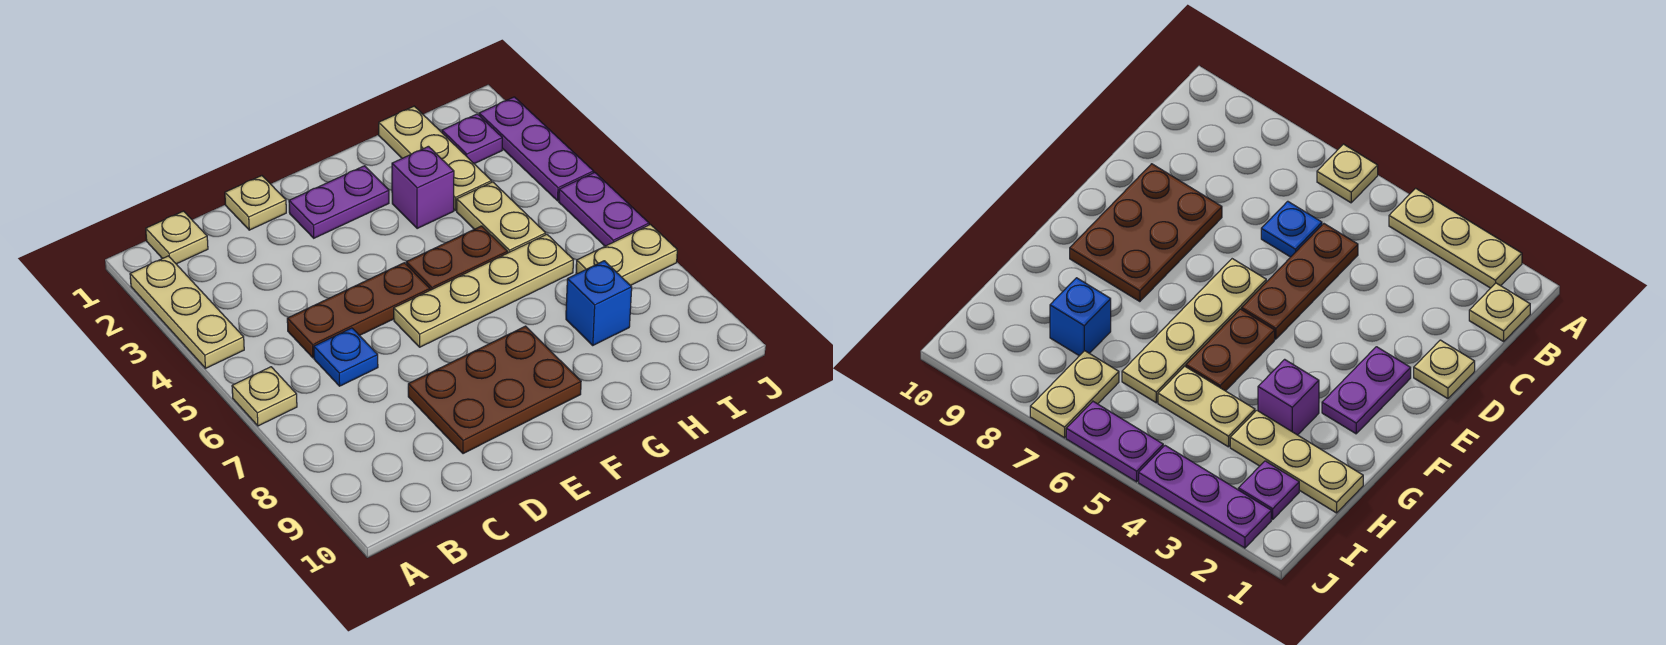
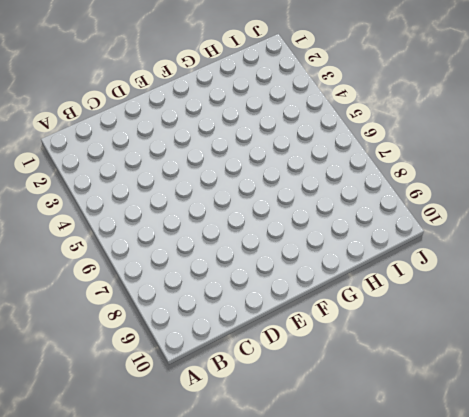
none -> tan plate A2:A4 level 1
none -> tan plate A6 level 1
none -> tan plate B1 level 1

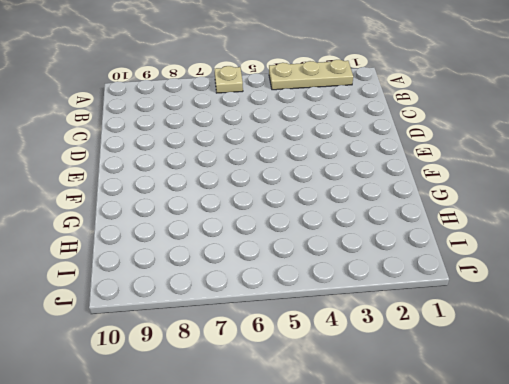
none -> tan plate B1 level 1
none -> brown plate C5:E5 level 1
none -> blue plate C6 level 1

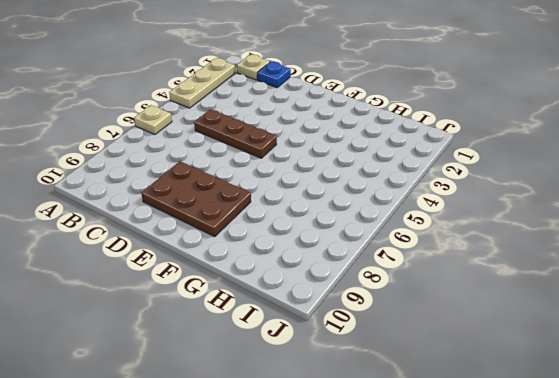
blue plate C1 level 1 -> blue plate C6 level 1
none -> tan plate D1 level 1
none -> purple plate E2:F2 level 1
none -> tan plate E6:H6 level 1

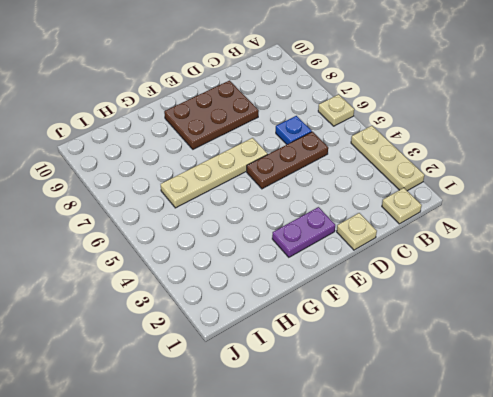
none -> brown plate F5:G5 level 1
none -> purple brick G3 level 1
none -> tan plate H1:H3 level 1

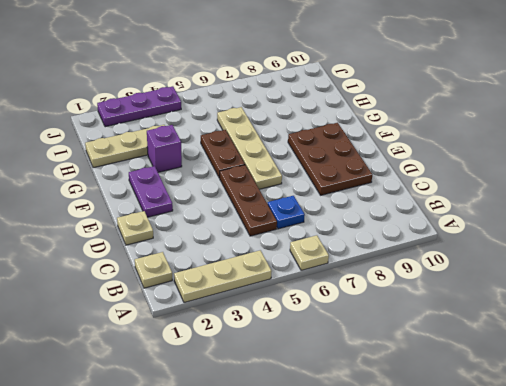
none -> tan plate H4:H5 level 1
none -> blue brick H8 level 1
none -> purple plate I2 level 1

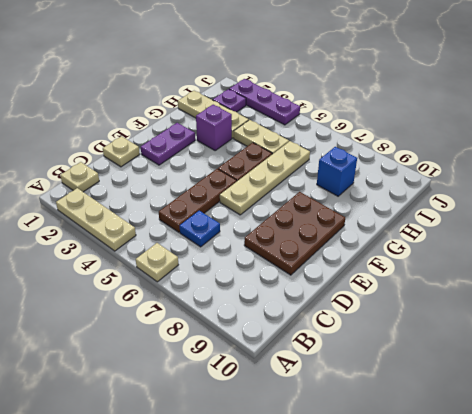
none -> tan plate I7:J7 level 1
none -> purple plate J5:J6 level 1

